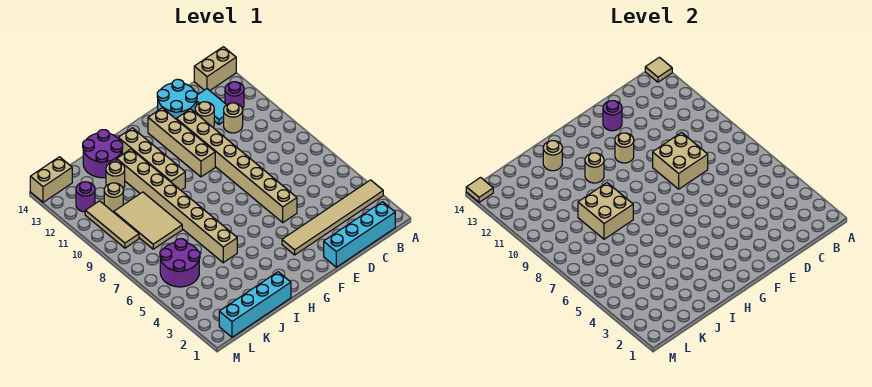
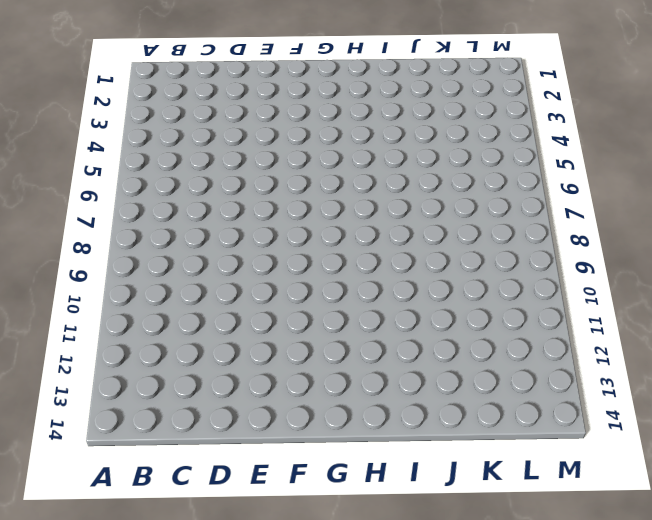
none -> tan tile A3:F3 level 1
none -> tan brick A14:B14 level 1
none -> cyan brick B1:E1 level 1

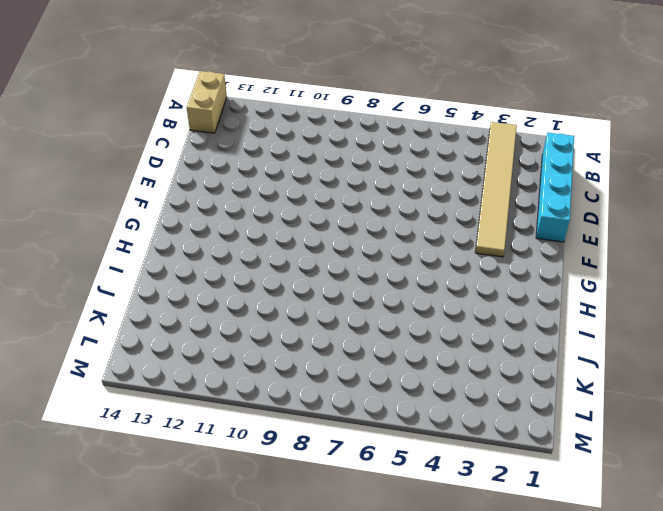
none -> purple round brick B12 level 1
none -> tan round brick C11 level 1
none -> cyan tile C12:C13 level 1

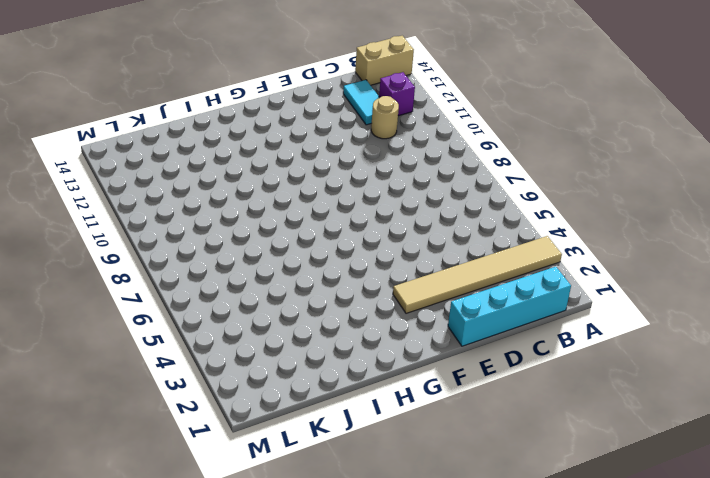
purple brick B12 level 1 -> purple round brick B12 level 1
none -> tan round brick D12 level 1
none -> cyan round brick D13:E14 level 1
none -> tan brick E5:E12 level 1

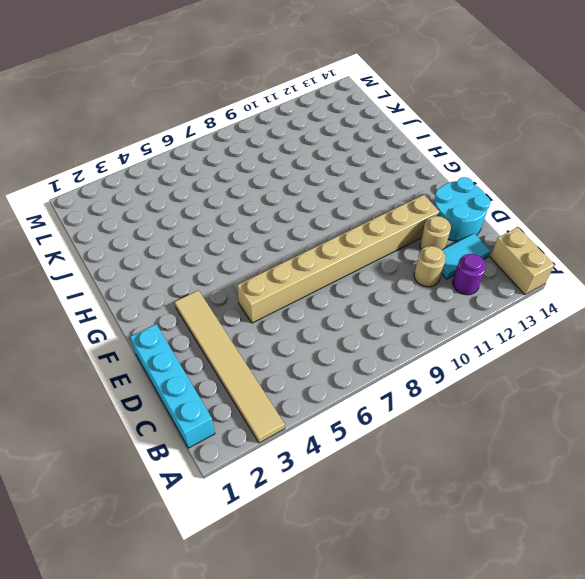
none -> tan brick F10:F13 level 1
none -> tan brick H10:H13 level 1
none -> cyan brick I1:L1 level 1

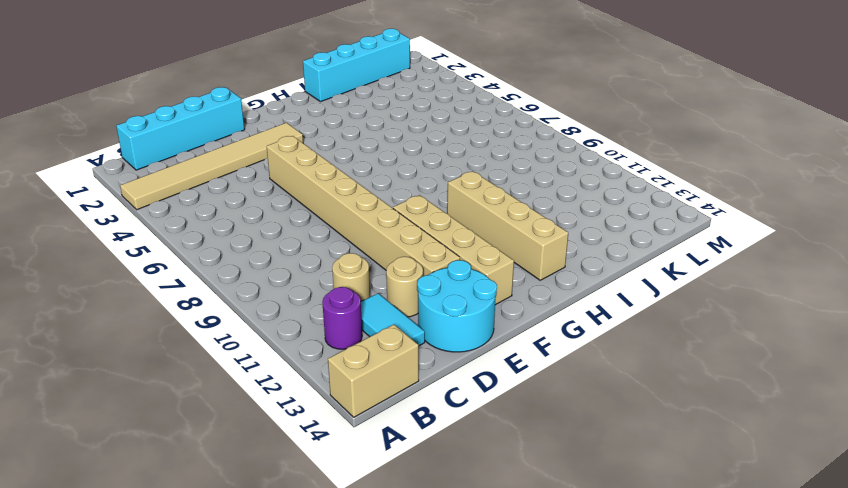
none -> tan brick I5:I12 level 1
none -> purple round brick I13:J14 level 1
none -> tan tile J8:K10 level 1

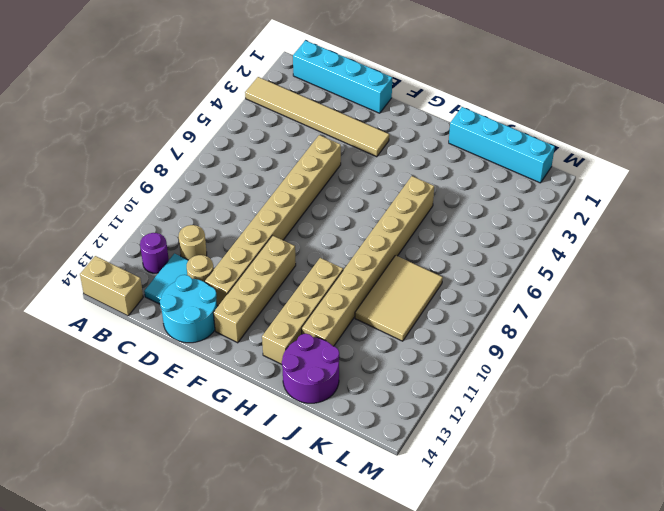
none -> tan round brick J12 level 1
none -> purple round brick K5:L6 level 1
none -> tan round brick K11 level 1

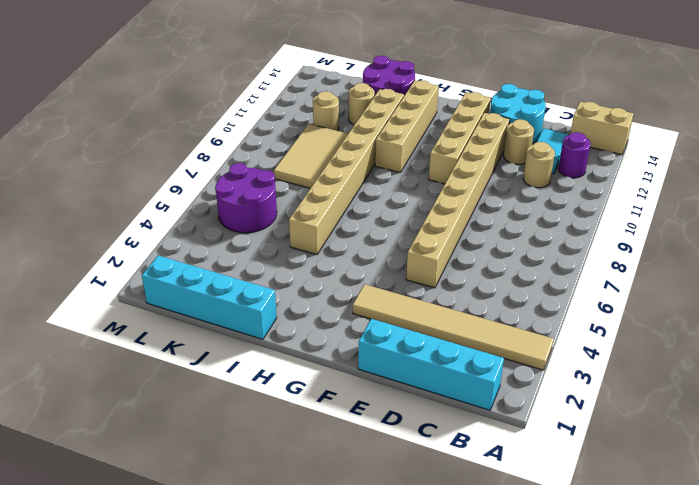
none -> tan tile L9:L11 level 1
none -> purple round brick L12 level 1
none -> tan brick L14:M14 level 1

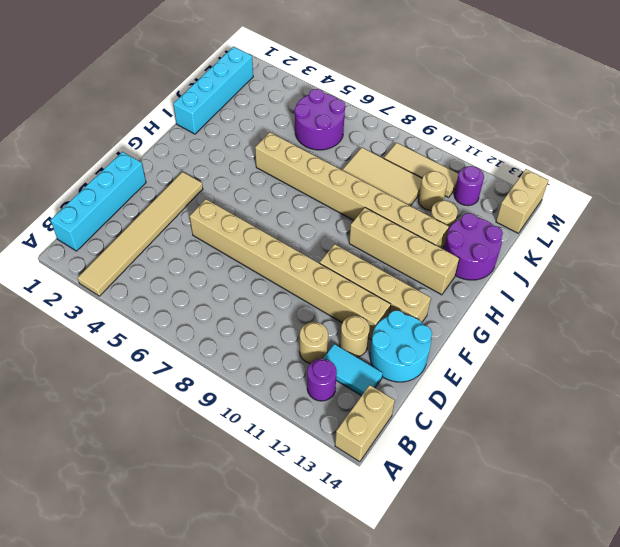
none -> tan tile A14 level 2
none -> tan brick D8:E9 level 2
none -> purple round brick E13 level 2

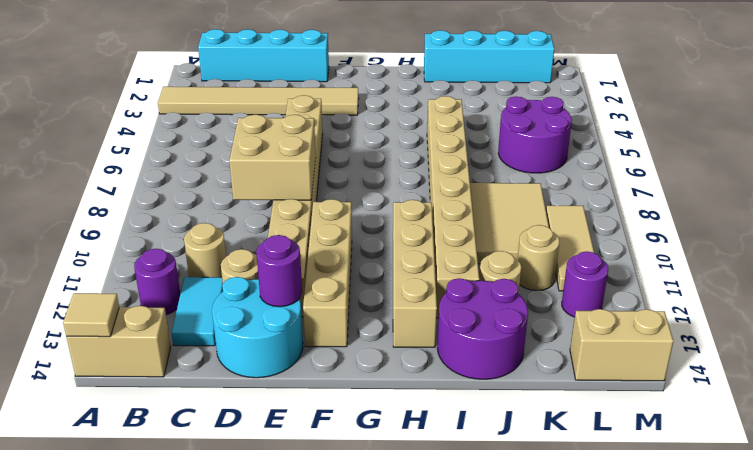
none -> tan round brick F11 level 2
none -> tan round brick H11 level 2
none -> tan brick I8:J9 level 2

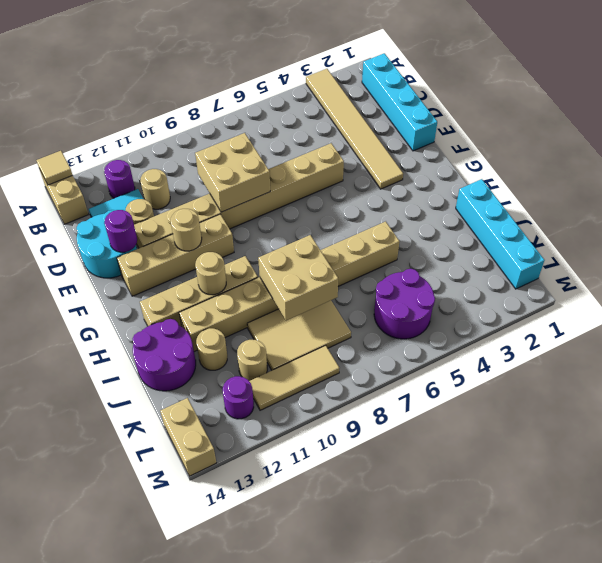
none -> tan round brick I13 level 2
none -> tan tile M14 level 2

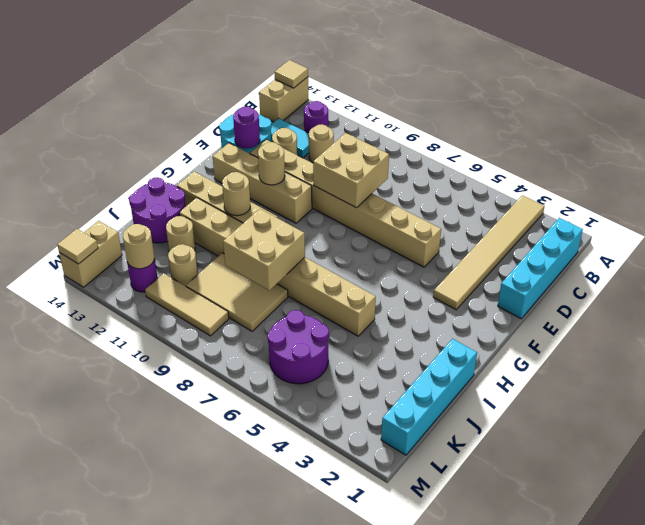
tan round brick L12 level 2 -> tan round brick I13 level 2

